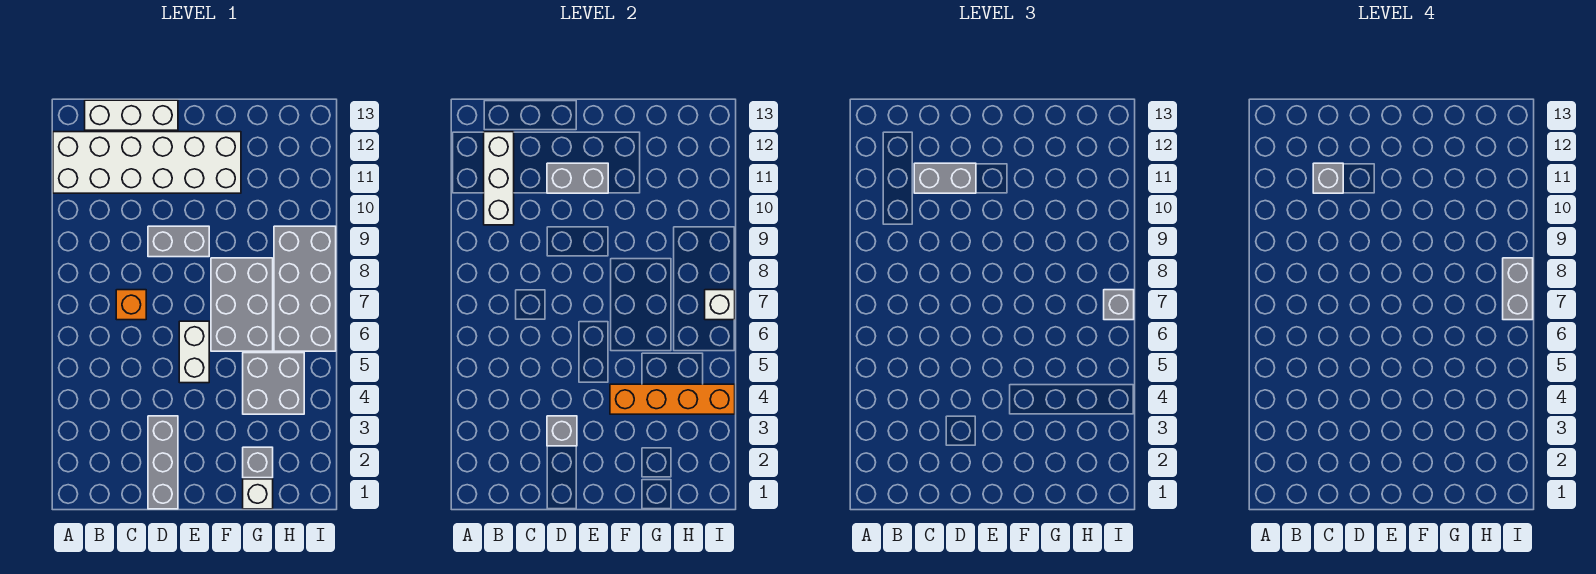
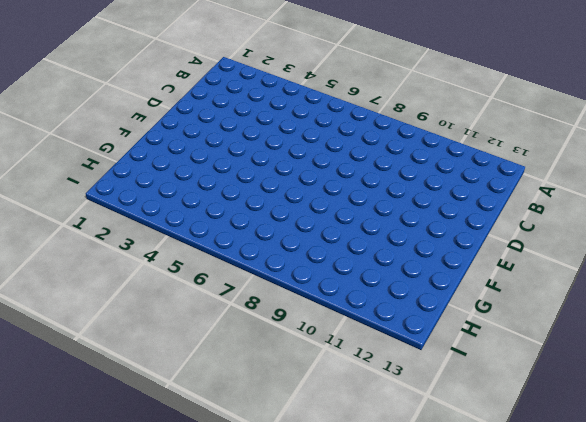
none -> white brick A11:F12 level 1
none -> white brick B13:D13 level 1
none -> orange brick C7 level 1

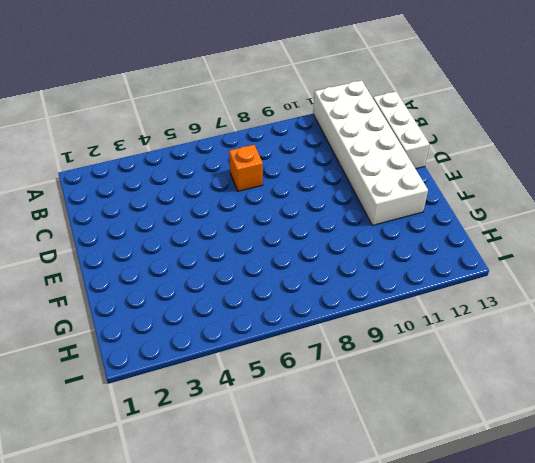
none -> grey brick D1:D3 level 1
none -> grey brick D9:E9 level 1
none -> white brick E5:E6 level 1

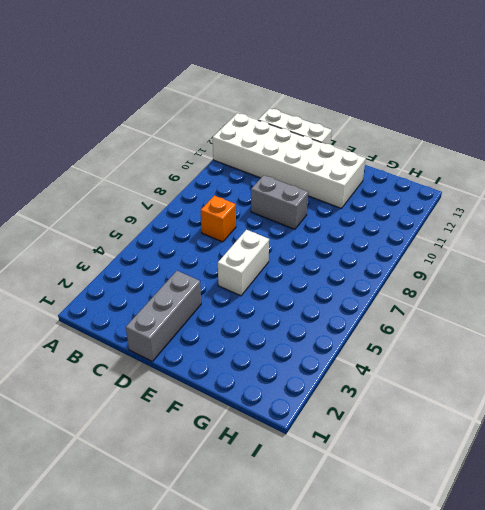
none -> grey brick F6:G8 level 1
none -> white brick G1 level 1
none -> grey brick G2 level 1

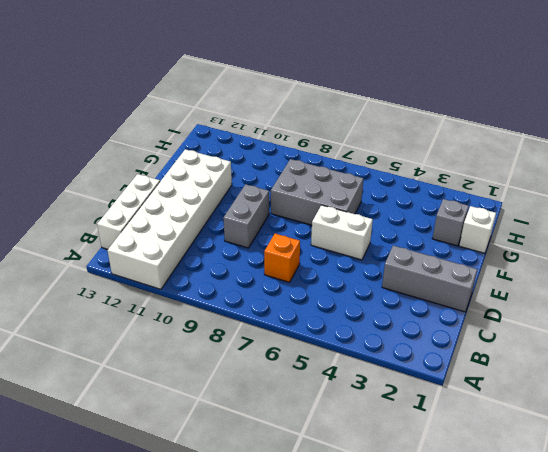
none -> grey brick G4:H5 level 1
none -> grey brick H6:I9 level 1
none -> white brick B10:B12 level 2

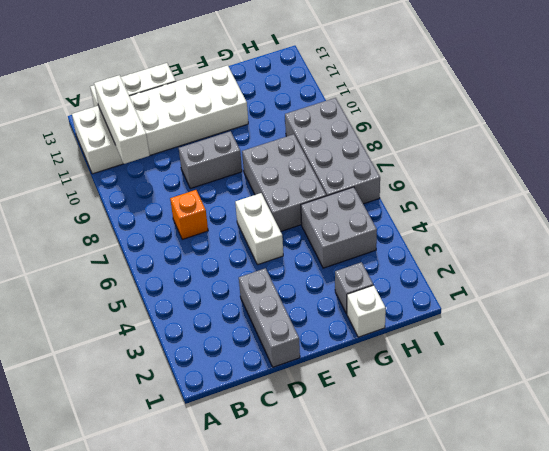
none -> grey brick D3 level 2
none -> grey brick D11:E11 level 2
none -> orange brick F4:I4 level 2

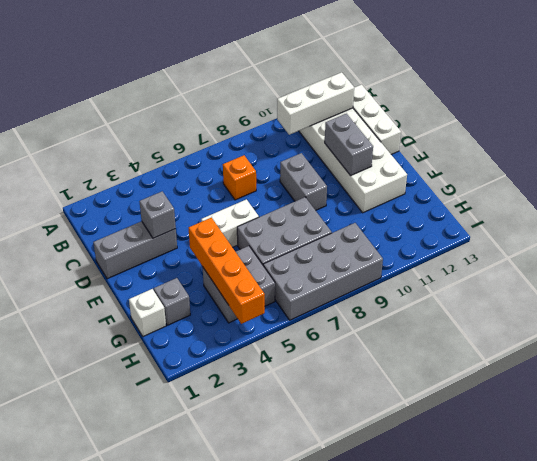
none -> white brick I7 level 2
none -> grey brick C11:D11 level 3
none -> grey brick I7 level 3

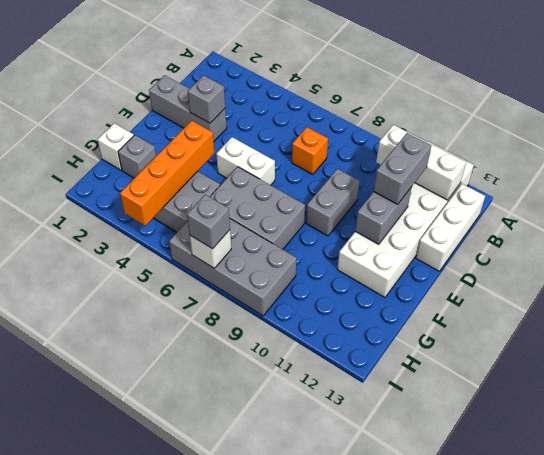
none -> grey brick C11 level 4
none -> grey brick I7:I8 level 4

